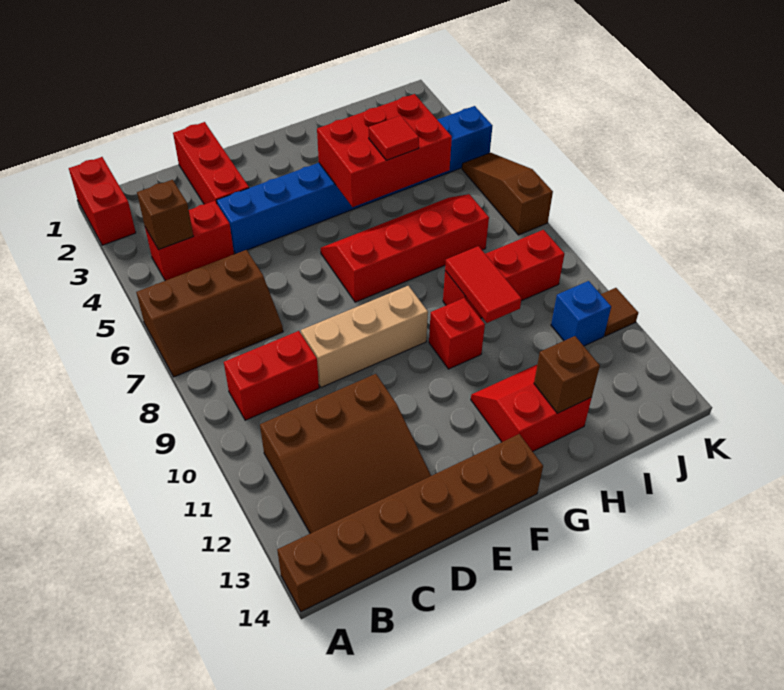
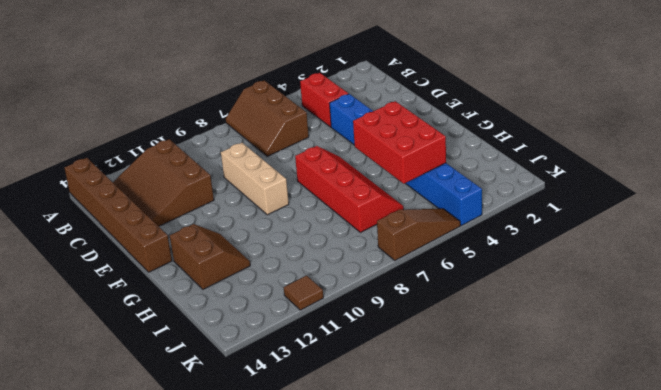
brown slope G12:H13 level 1 top 13 -> red slope G12:H13 level 1 top 13
none -> red brick A1:A2 level 1
none -> red brick B9:C9 level 1
none -> red brick D1:D3 level 1

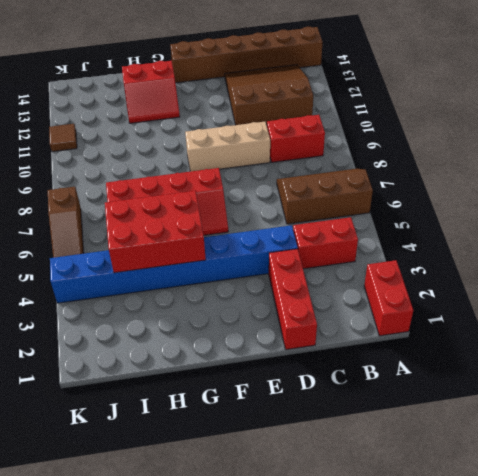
none -> red brick G10 level 1
none -> red brick H9:J9 level 1
none -> blue brick J11 level 1

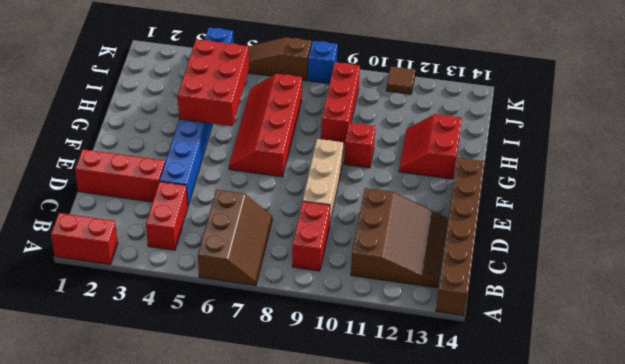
blue brick K8 level 1 -> blue brick J11 level 1
none -> brown brick B4 level 2
none -> red tile H9:H10 level 2
none -> brown brick H13 level 2

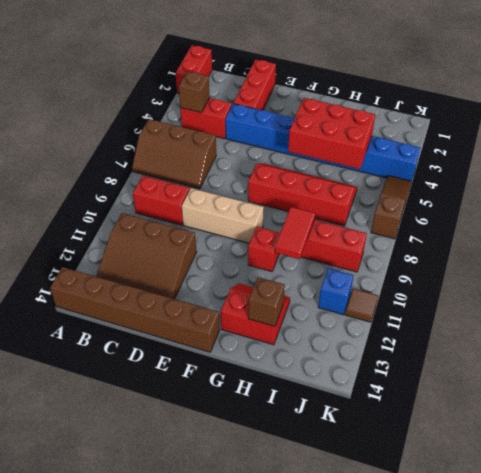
none -> red tile H5 level 3

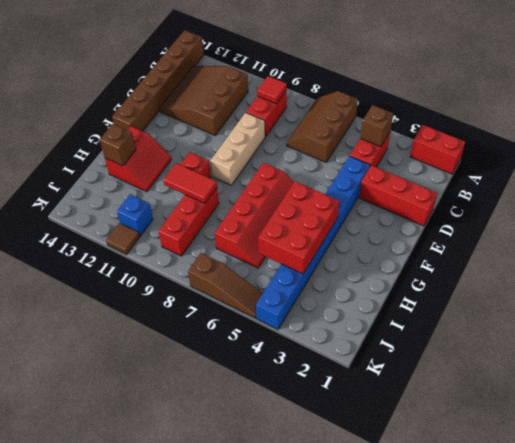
red tile B9 level 2 -> red tile H5 level 3

